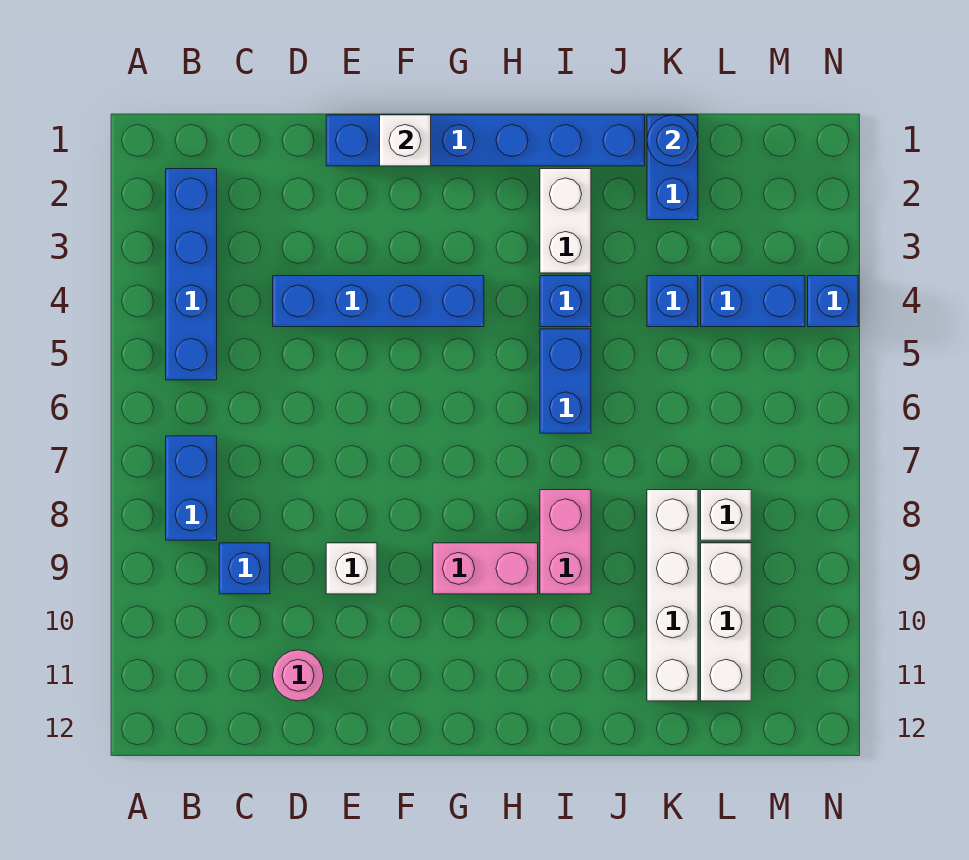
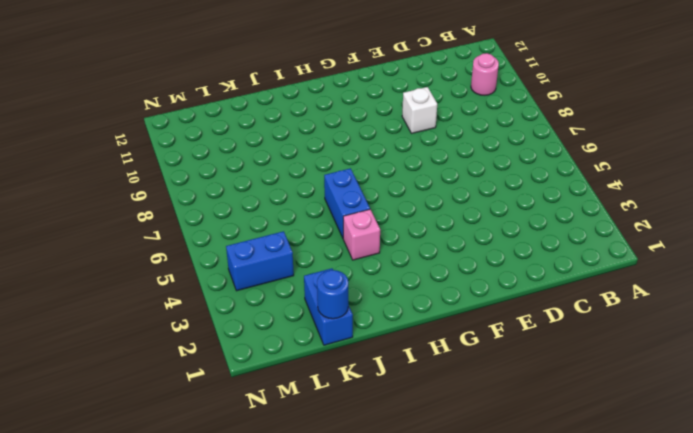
pink round brick B10 level 1 -> pink round brick D11 level 1
pink brick I4 level 1 -> blue brick I4 level 1
none -> blue brick B2:B5 level 1
none -> blue brick B7:B8 level 1
none -> blue brick C9 level 1

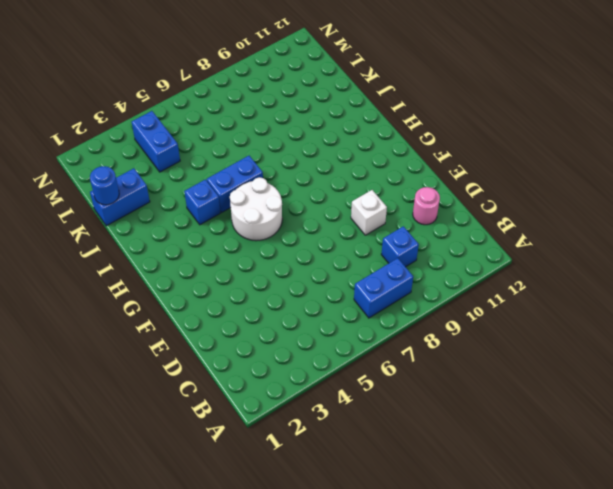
white round brick G5:H6 level 1 -> none
none -> blue brick B2:B5 level 1
none -> blue brick D4:G4 level 1
none -> blue brick E1:J1 level 1

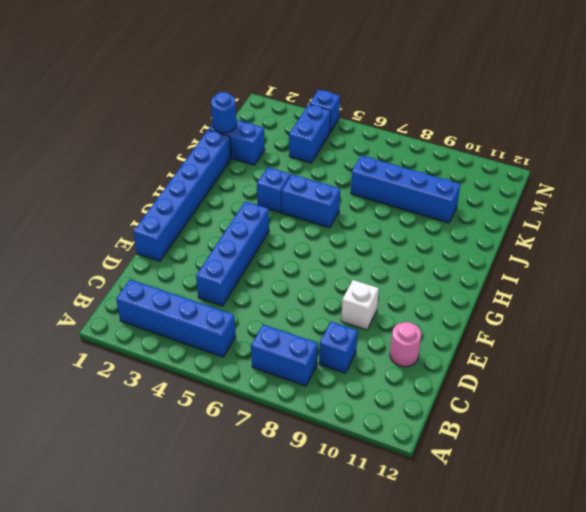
blue brick K7:K10 level 1 -> white brick K8:K11 level 1
none -> pink brick G9:H9 level 1
none -> white brick I2:I3 level 1
none -> pink brick I8:I9 level 1

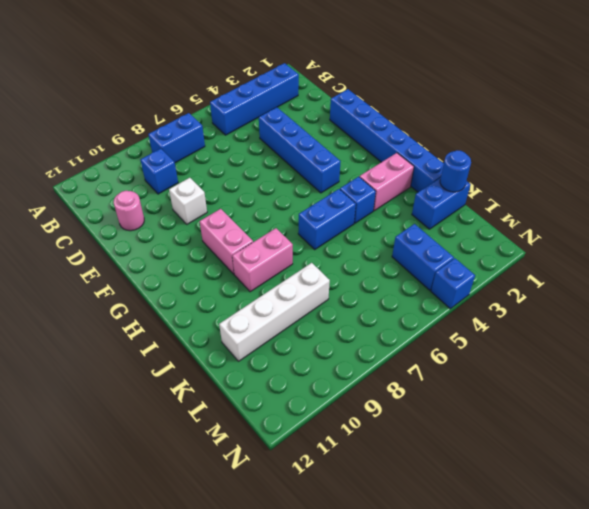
pink brick I2:I3 level 1 -> white brick I2:I3 level 1
none -> blue brick K4 level 1
none -> white brick L8 level 1
none -> white brick L9:L11 level 1

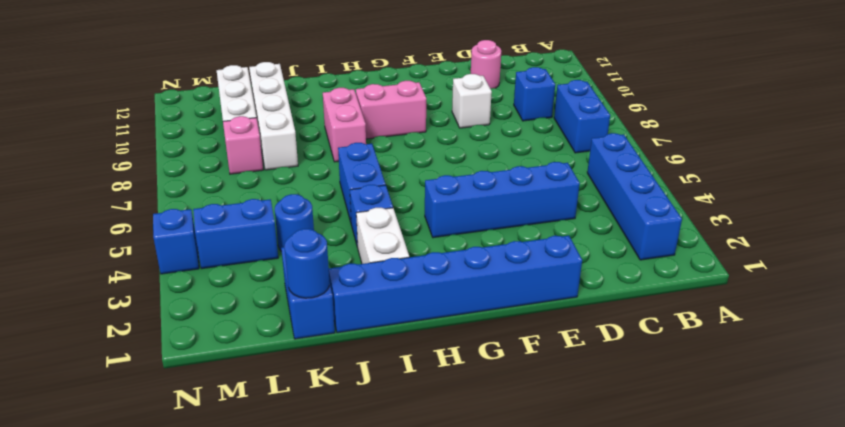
blue round brick K4 level 1 -> blue brick K4 level 1
pink brick L8 level 1 -> white brick L8 level 1
none -> white brick F1 level 2

